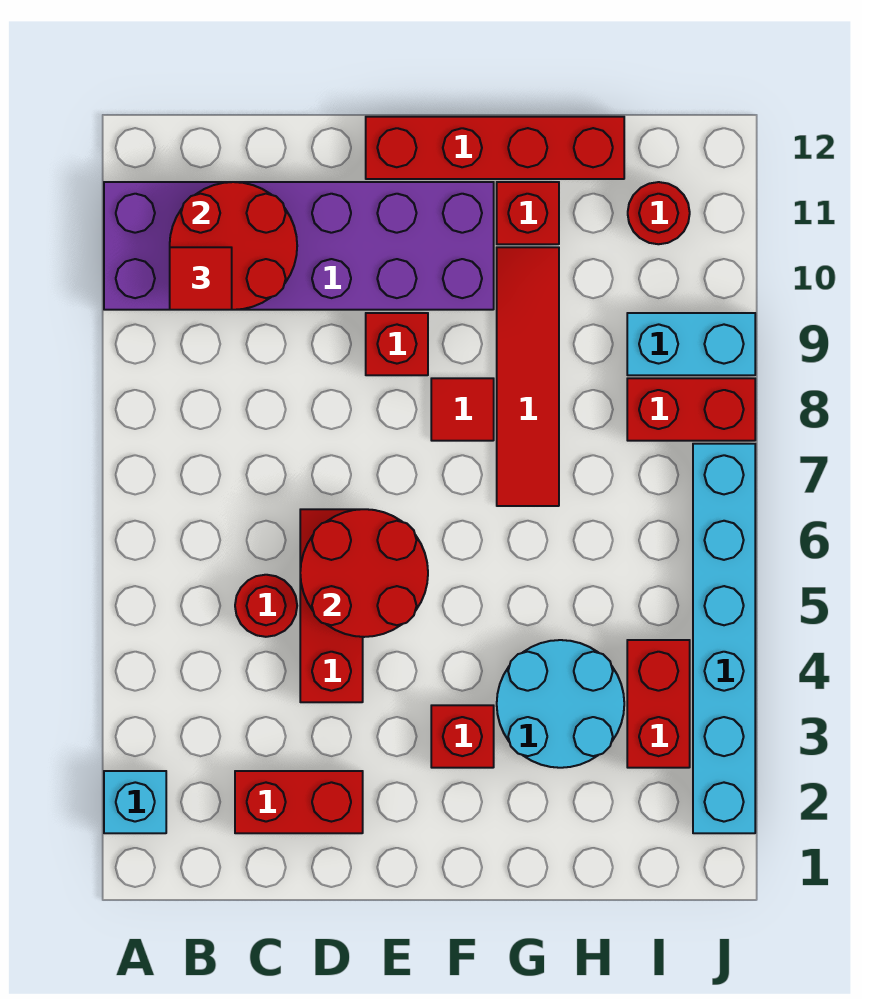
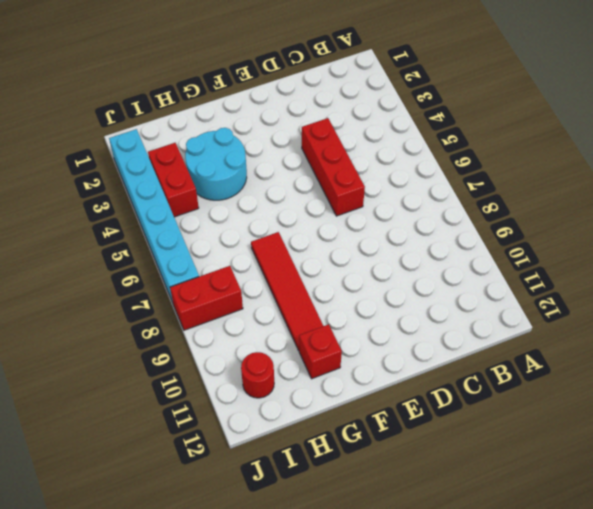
none -> cyan brick A2 level 1
none -> purple brick A10:F11 level 1
none -> red brick C2:D2 level 1

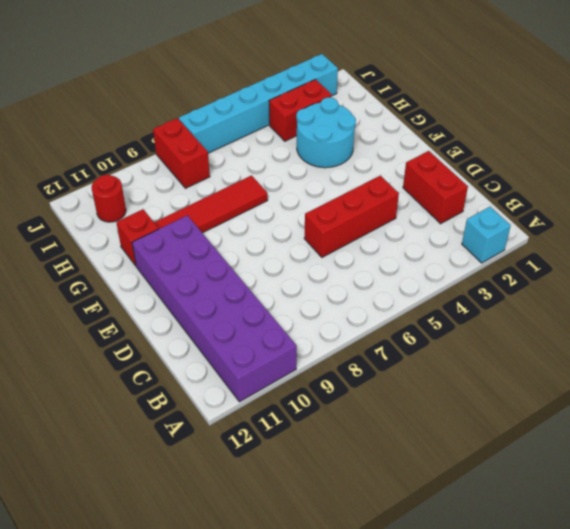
none -> red round brick C5 level 1
none -> red brick E9 level 1
none -> red brick E12:H12 level 1

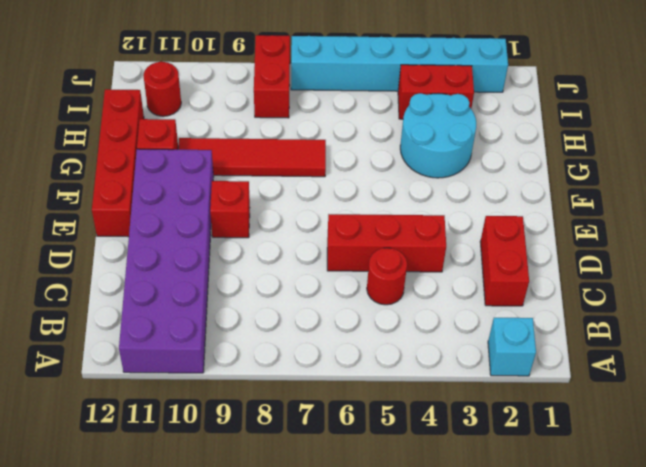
none -> red brick F3 level 1
none -> red tile F8 level 1
none -> cyan brick I9:J9 level 1

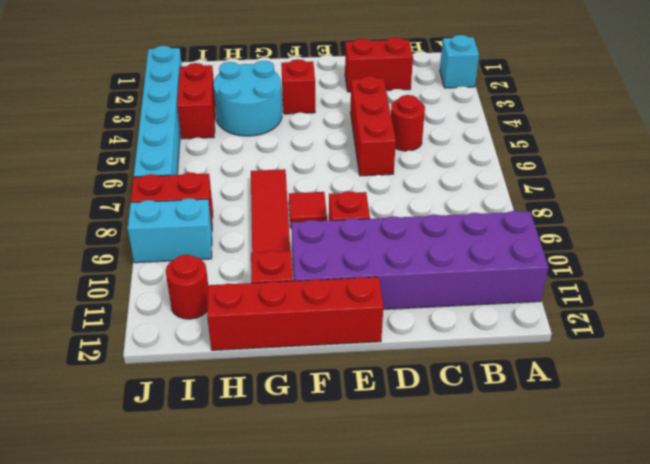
none -> red round brick B10:C11 level 2
none -> red round brick D5:E6 level 2
none -> red tile B10 level 3

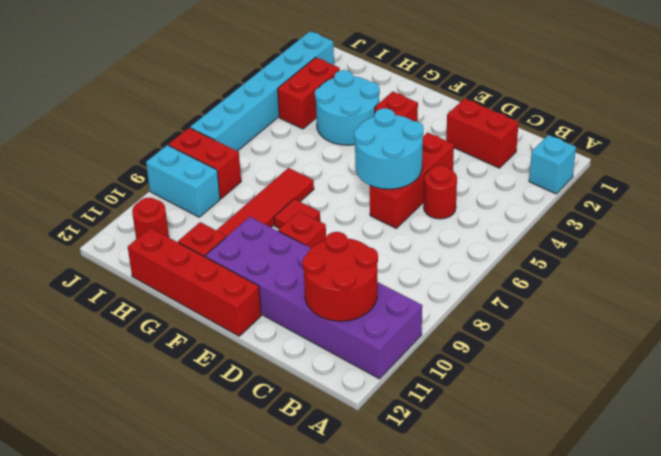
cyan round brick D5:E6 level 2 -> red round brick D5:E6 level 2
none -> red tile B10 level 3

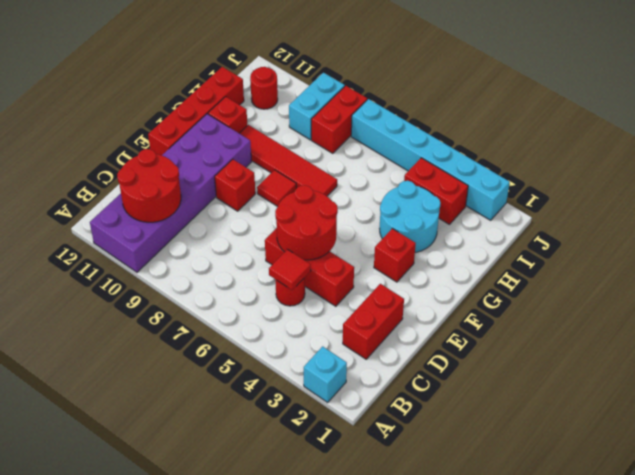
red tile C5 level 2 -> red tile B10 level 3

